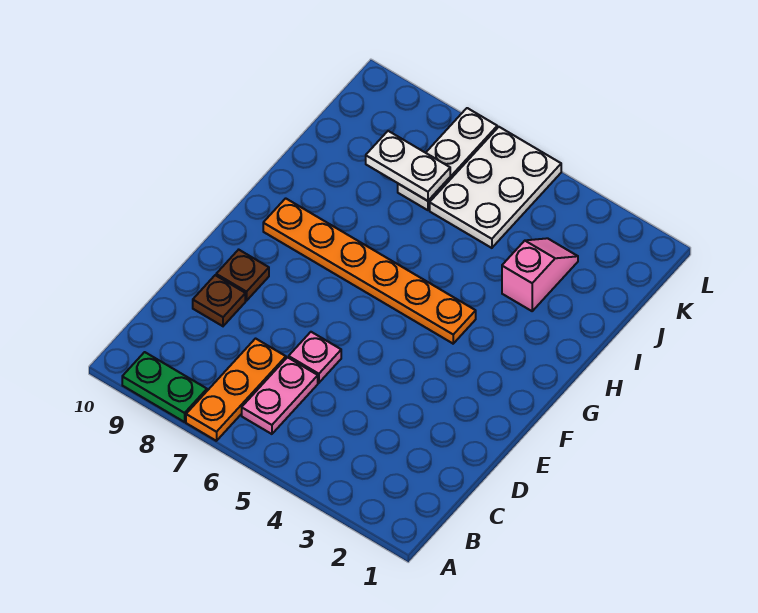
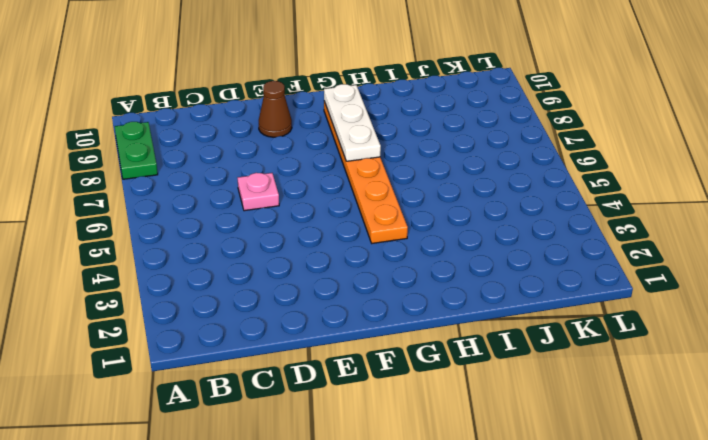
brown cone E9 level 1 -> brown plate E9 level 1
white plate G7:G9 level 2 -> white plate J7:L7 level 1
none -> orange plate A7:C7 level 1
none -> pink plate B6:C6 level 1

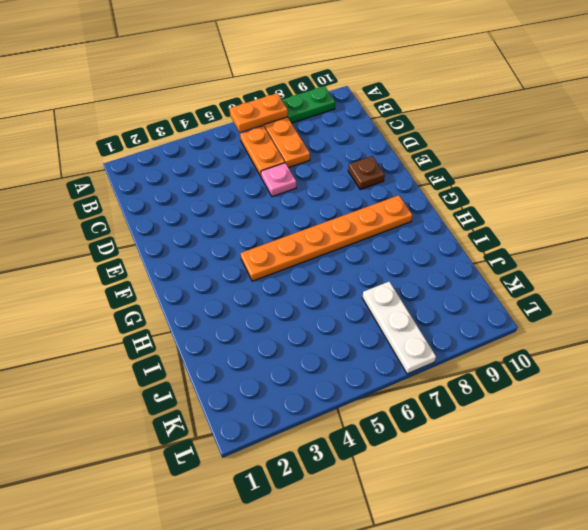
orange plate A6:A7 level 2 -> none
orange plate B6:C6 level 1 -> pink plate B6:C6 level 1
none -> brown plate D9 level 1
none -> pink slope I3:J3 level 1 top I

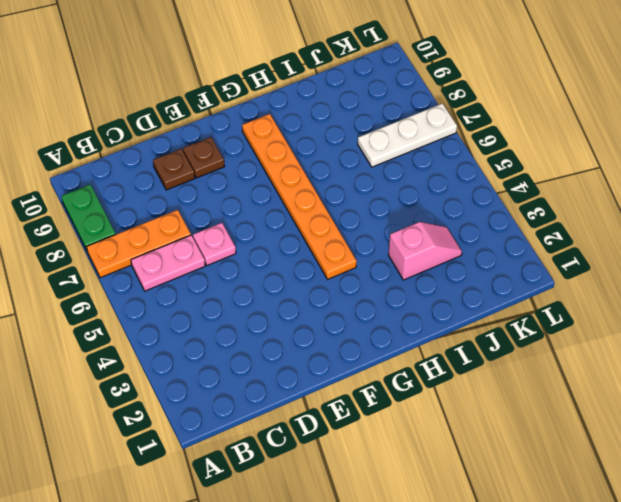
none -> white plate J5:L6 level 1
none -> white plate J7:J8 level 2

